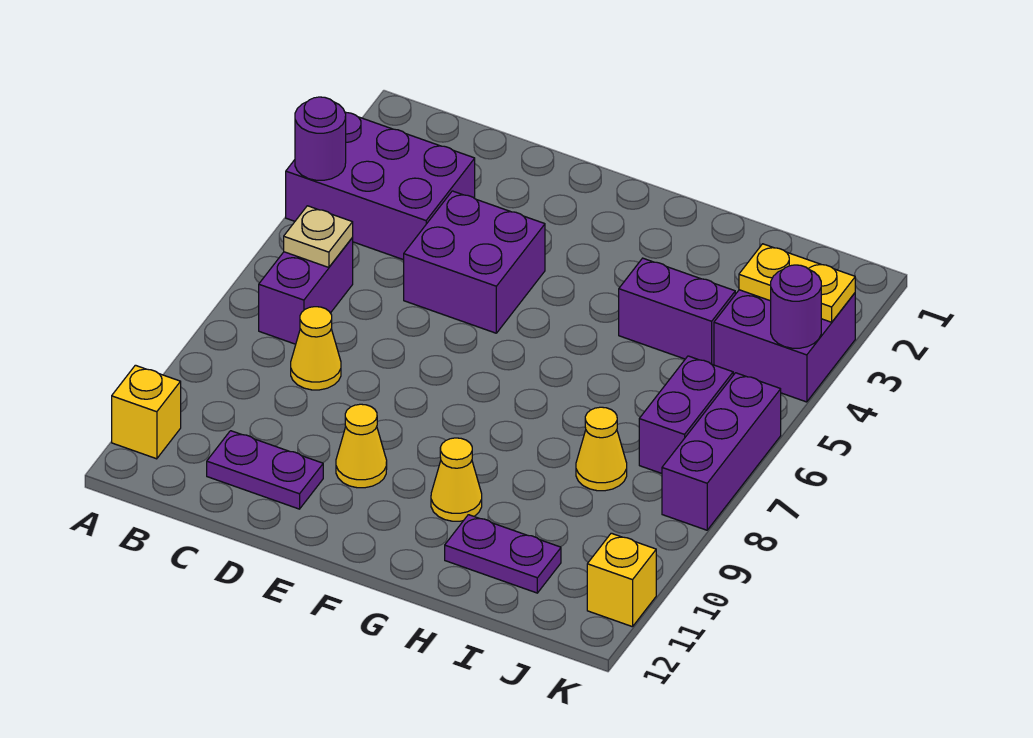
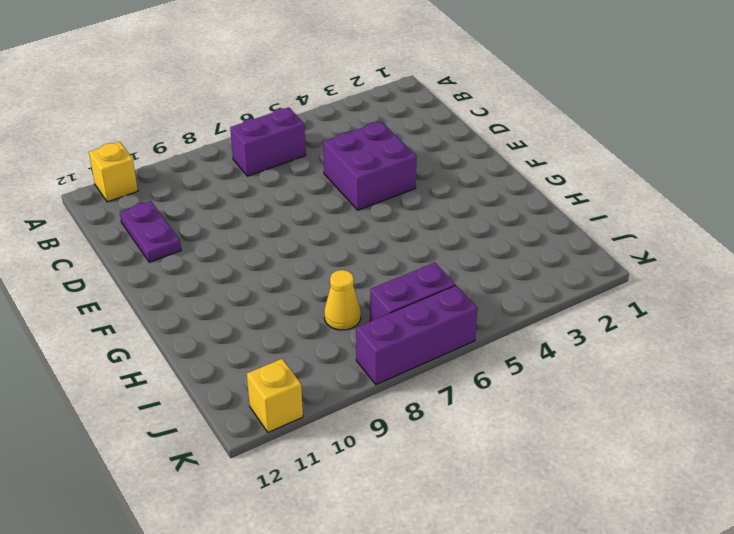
none -> purple brick A3:C4 level 1
none -> yellow cone C8 level 1
none -> yellow cone E10 level 1

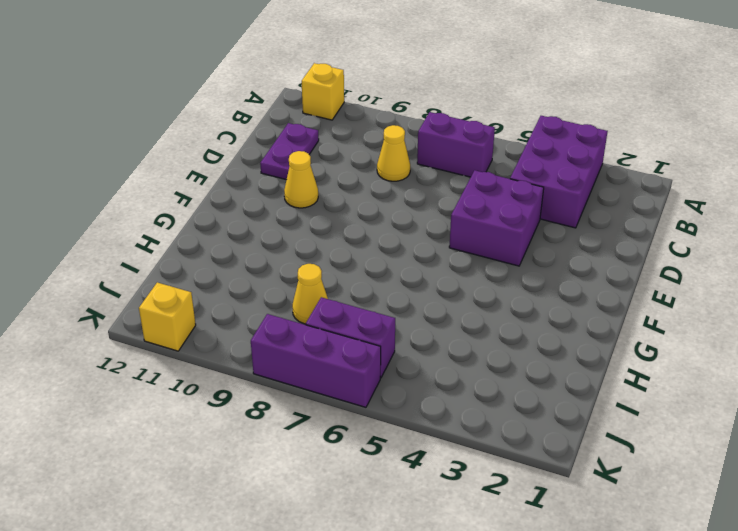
none -> yellow cone G10 level 1
none -> purple brick H4:I4 level 1
none -> purple plate H11:I11 level 1

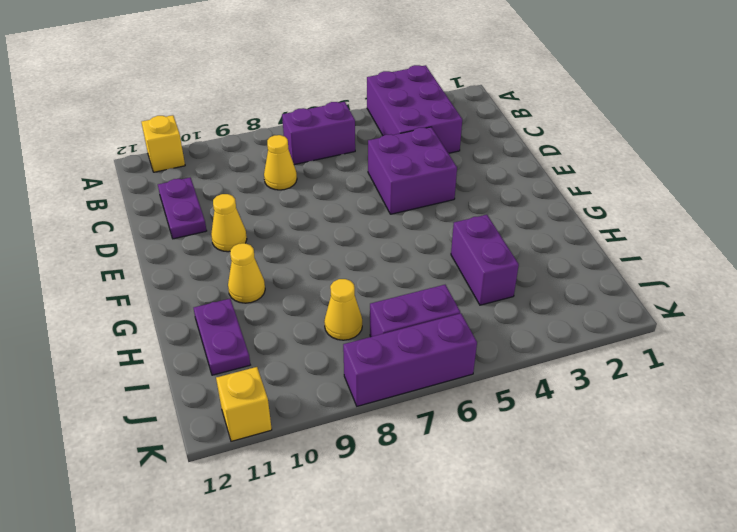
none -> purple brick J3:K4 level 1
none -> purple round brick A4 level 2
none -> tan plate B6 level 2

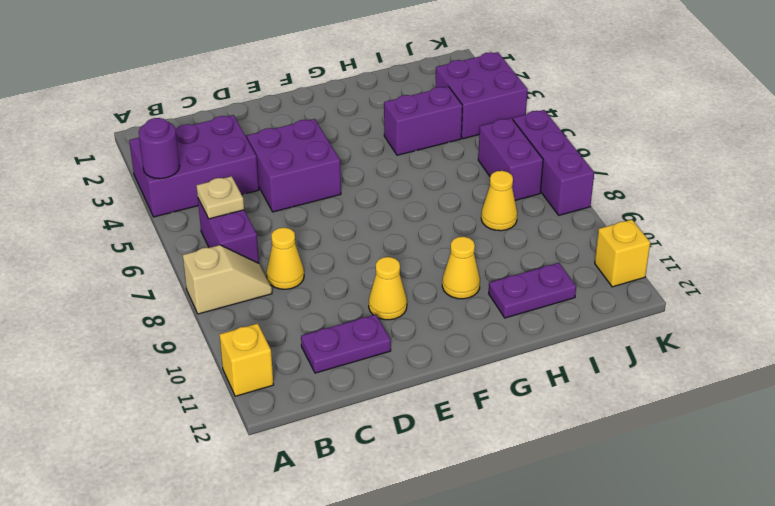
tan slope A8:B8 level 1 top A -> none
none -> yellow plate J3:K3 level 2
none -> purple round brick K4 level 2

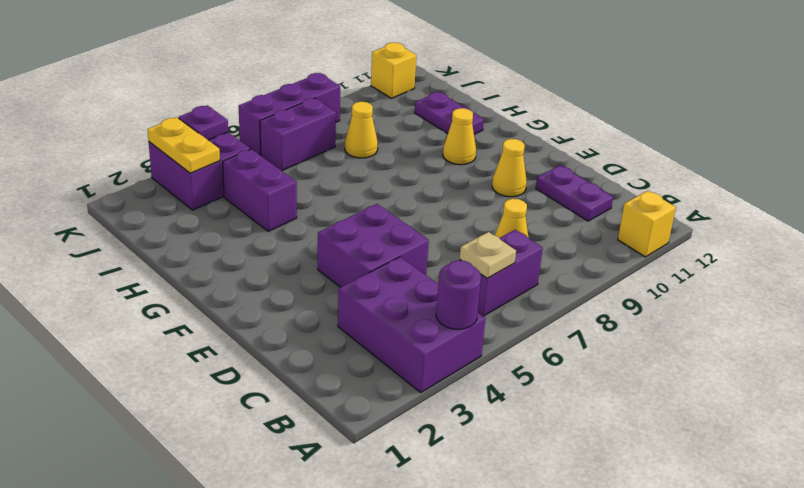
purple plate K4 level 2 -> purple round brick K4 level 2

